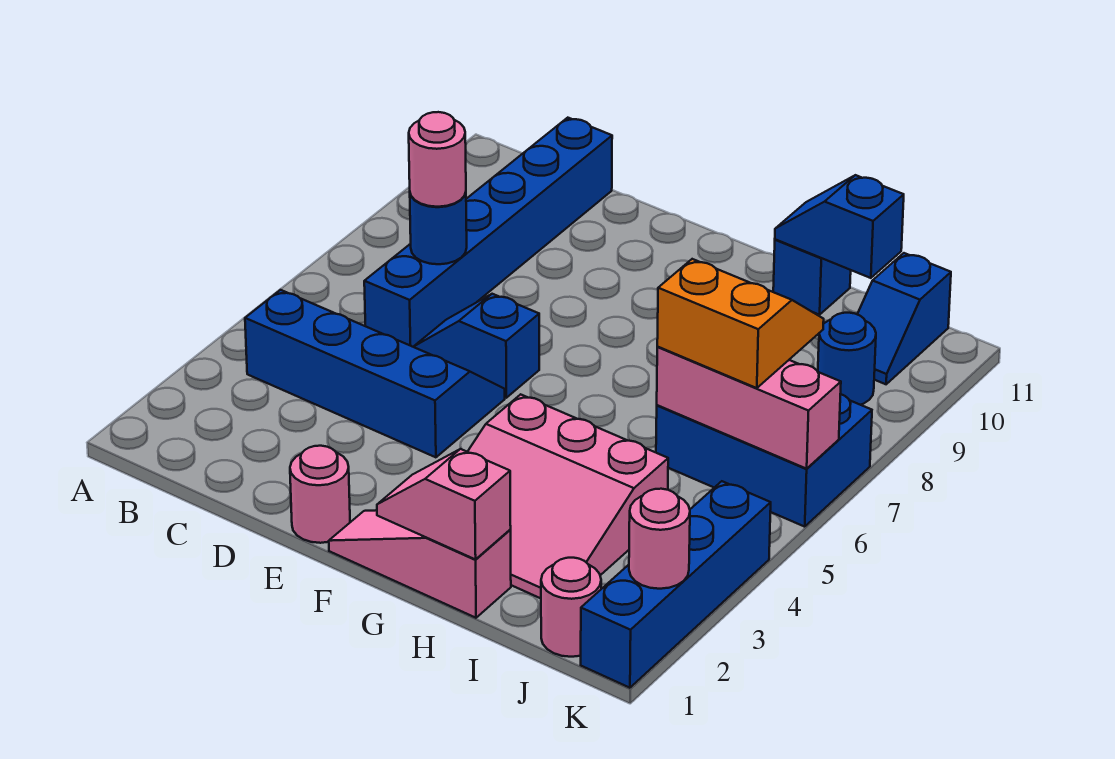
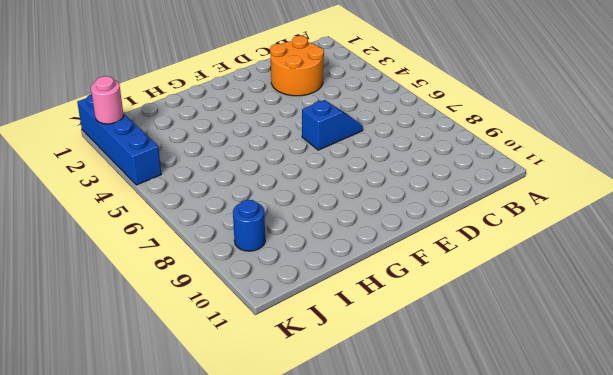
orange round brick C2:D3 level 1 -> none
none -> blue slope B4:E5 level 1 top 4
none -> blue brick C6:C11 level 1
none -> pink round brick E1 level 1

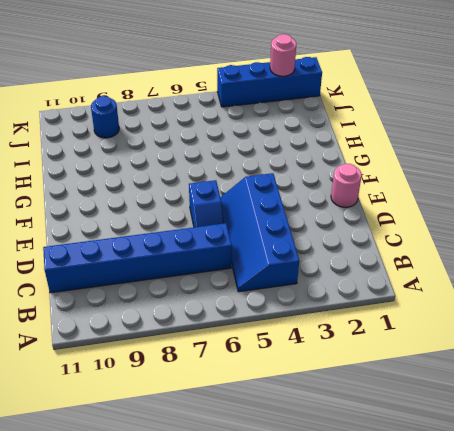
none -> pink slope F1:H1 level 1 top H
none -> pink slope G2:I4 level 1 top 4
none -> blue brick H11 level 1

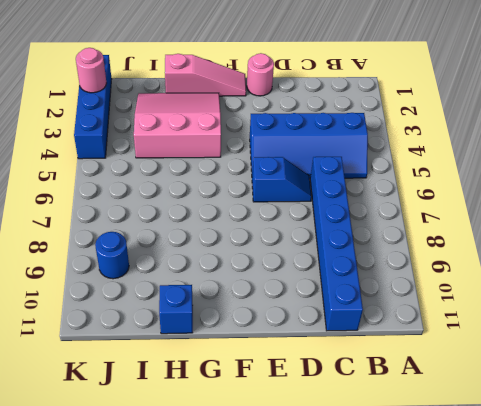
none -> blue brick I6:K7 level 1
none -> pink round brick J1 level 1
none -> blue slope J10:J11 level 1 top 11

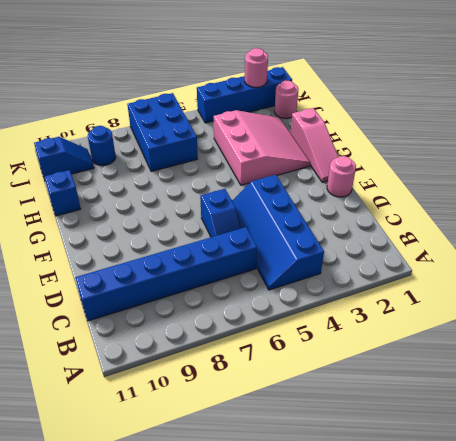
none -> blue round brick C7 level 2
none -> pink slope G1:H1 level 2 top H
none -> blue slope H11:I11 level 2 top I

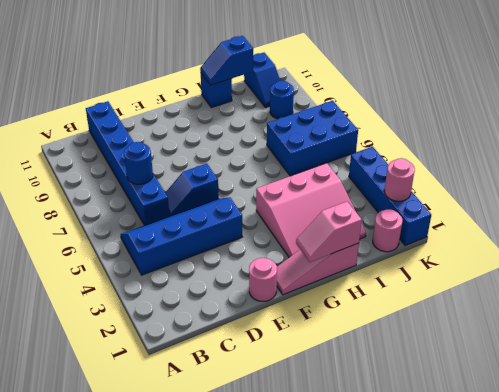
none -> pink brick I6:K6 level 2
none -> pink round brick C7 level 3
none -> orange slope I6:J7 level 3 top 6

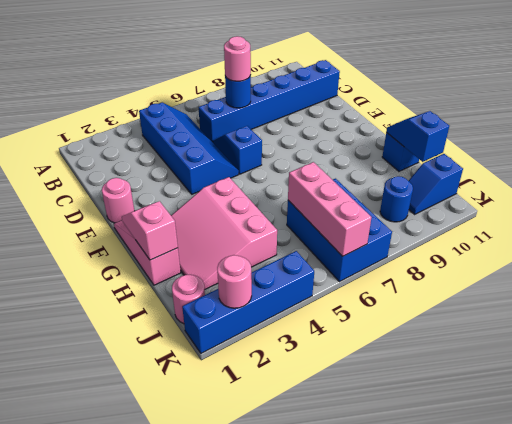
none -> orange slope I6:J7 level 3 top 6

